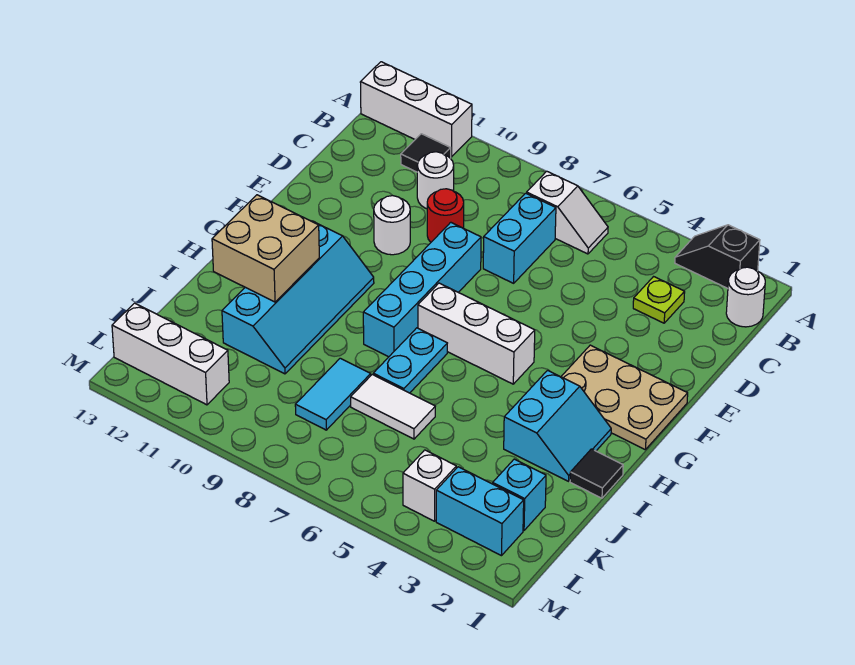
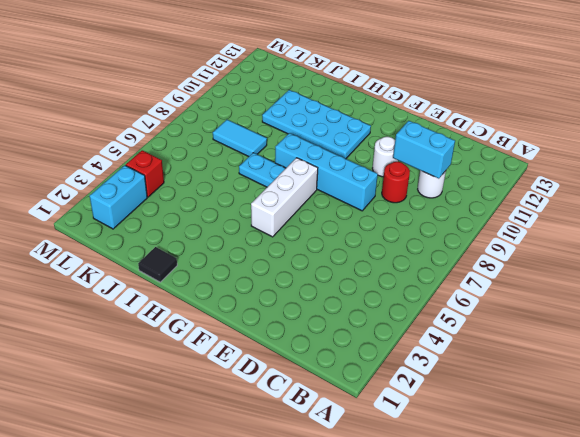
cyan brick C10:D10 level 2 -> cyan brick C7:D7 level 1
cyan plate G10:J11 level 1 -> cyan slope G10:J11 level 1 top 11
red brick L4 level 1 -> white brick L4 level 1
none -> black slope A2:A3 level 1 top 2
none -> white brick A11:A13 level 1
none -> white round brick B1 level 1

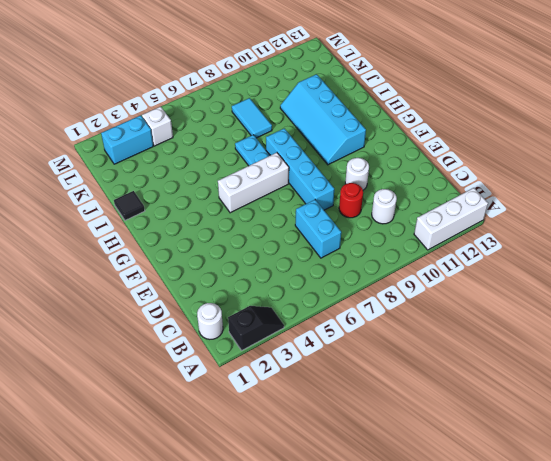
none -> white slope B6:B7 level 1 top 7
none -> black tile B11 level 1
none -> lime plate C3 level 1

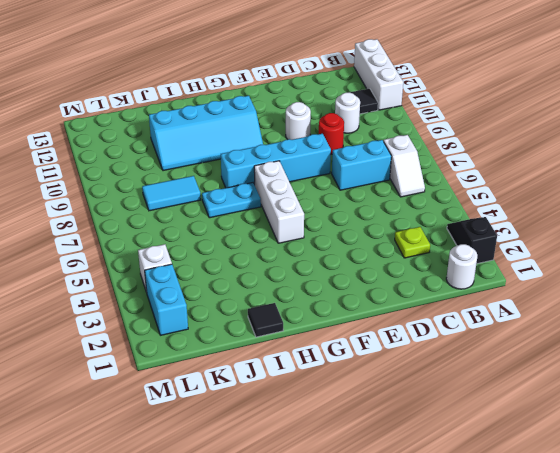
none -> tan plate F1:G3 level 1
none -> cyan slope H2:I3 level 1 top 3
none -> white tile J6:J7 level 1

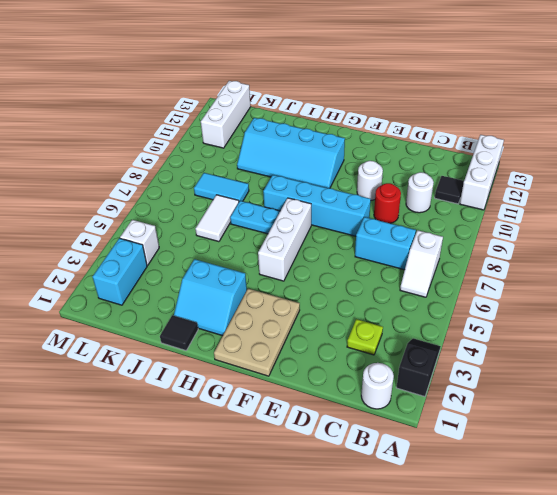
none -> cyan brick K2 level 1
none -> tan brick H11:I12 level 2

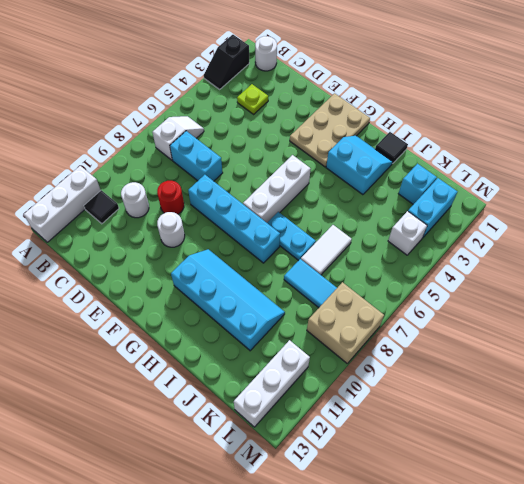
tan brick L8:M9 level 1 -> tan brick H11:I12 level 2

